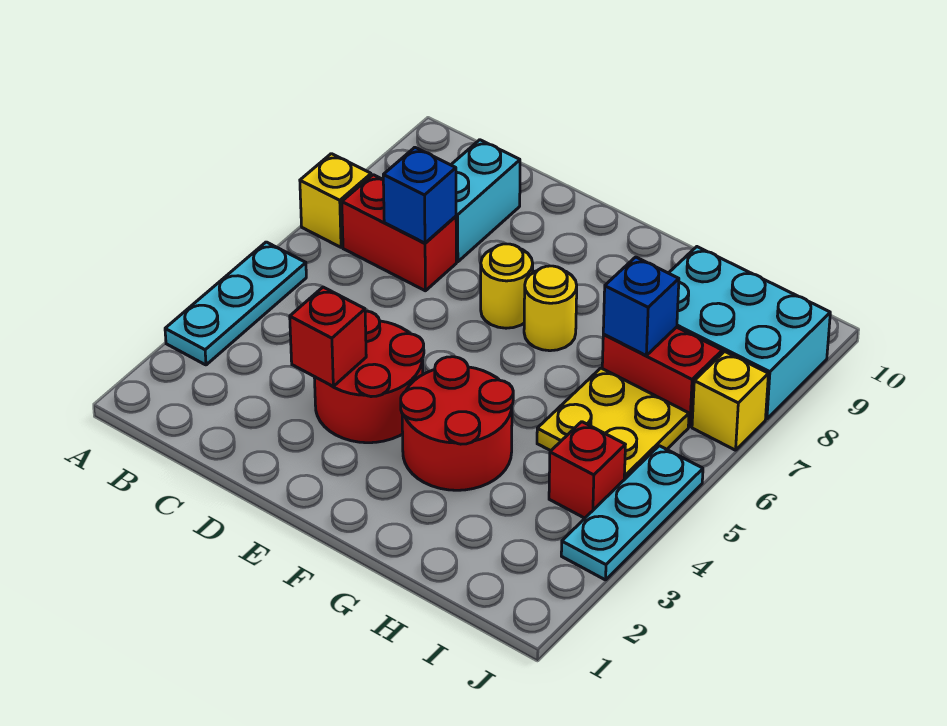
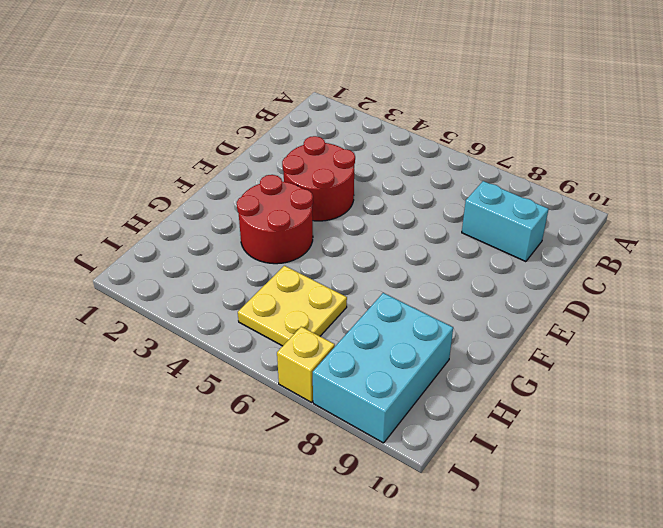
none -> cyan plate A3:A5 level 1
none -> yellow brick A7 level 1
none -> red brick B7:C7 level 1

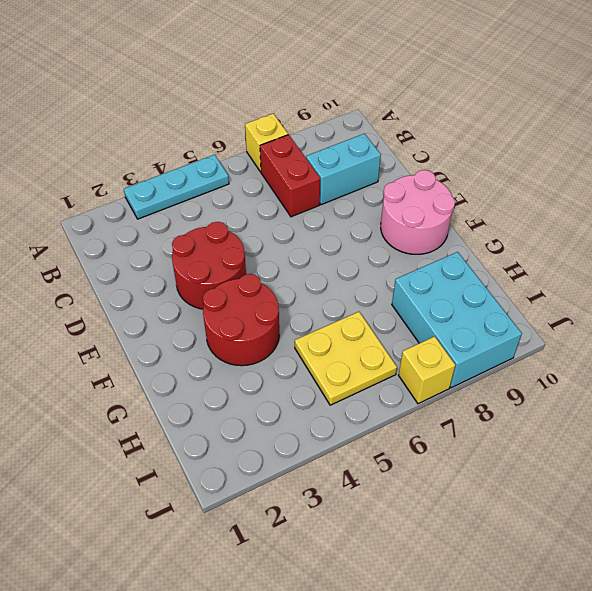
pink round brick E9:F10 level 1 -> none
none -> yellow round brick E7 level 1
none -> yellow round brick F7 level 1
none -> red brick H7:I7 level 1

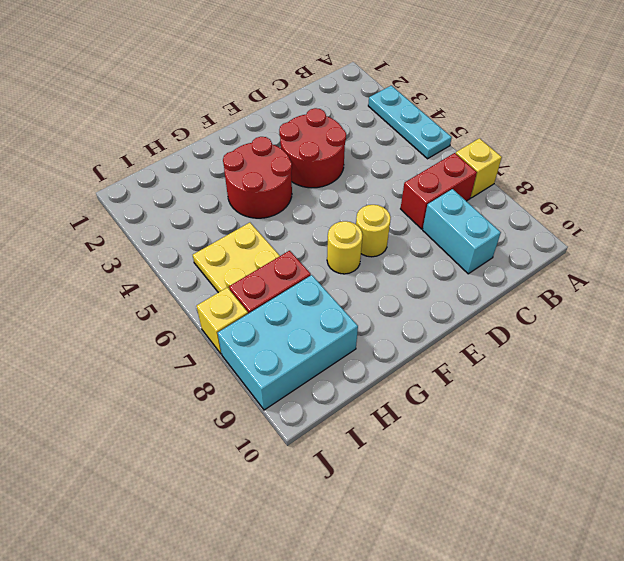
none -> red brick I4 level 1
none -> cyan plate J3:J5 level 1
none -> blue brick C7 level 2

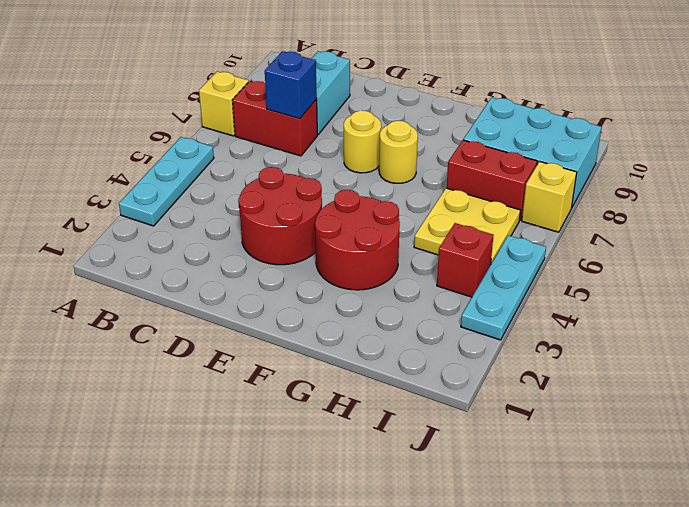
none -> red brick D3 level 2
none -> blue brick H7 level 2

